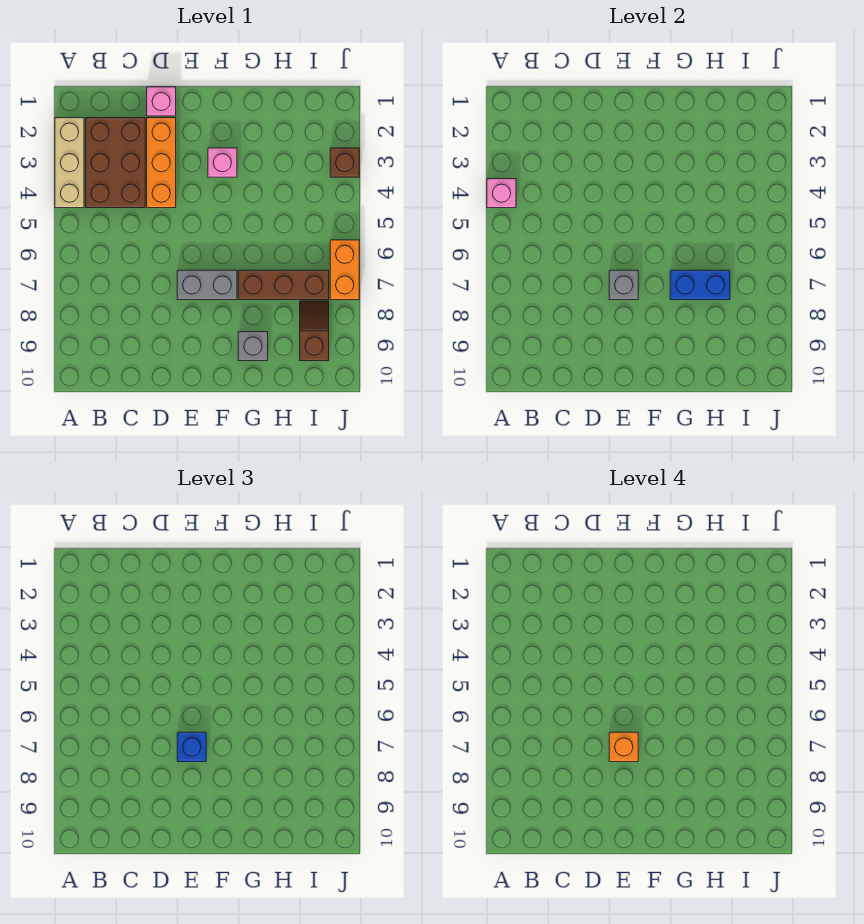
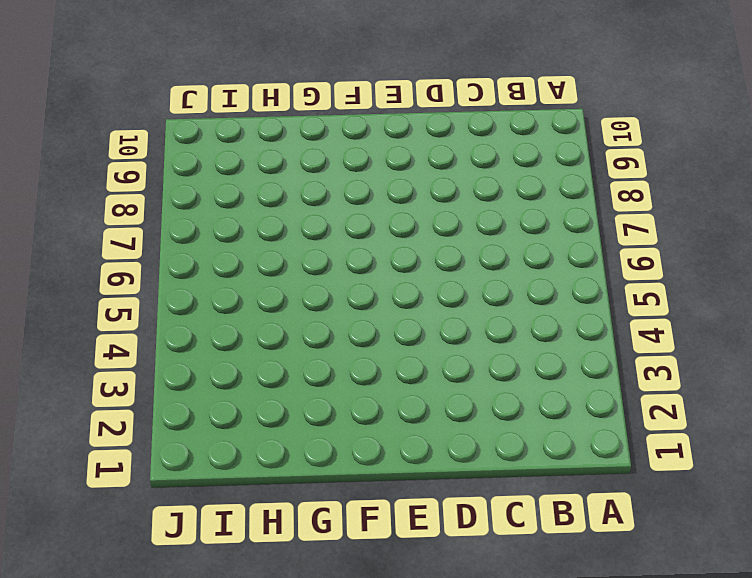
none -> tan brick A2:A4 level 1
none -> brown brick B2:C4 level 1
none -> pink brick D1 level 1

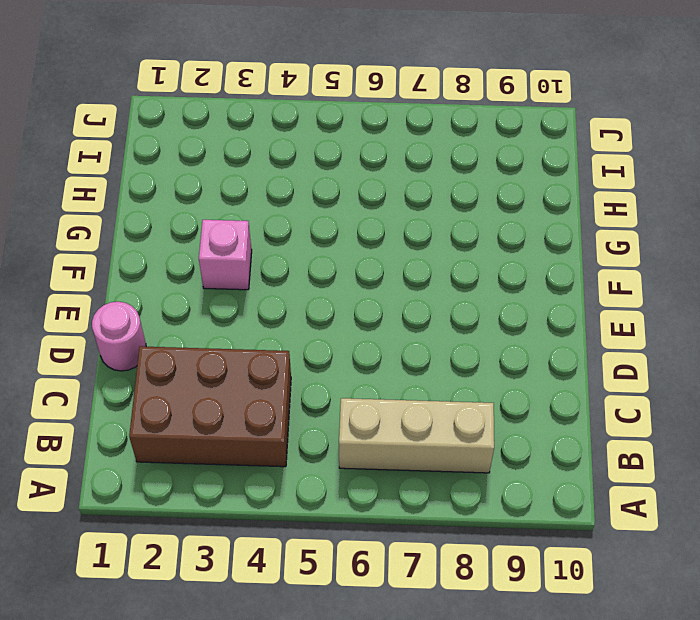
tan brick B6:B8 level 1 -> tan brick A2:A4 level 1
pink round brick D1 level 1 -> pink brick D1 level 1
none -> orange brick D2:D4 level 1
none -> grey brick E7:F7 level 1
none -> brown brick G7:I7 level 1

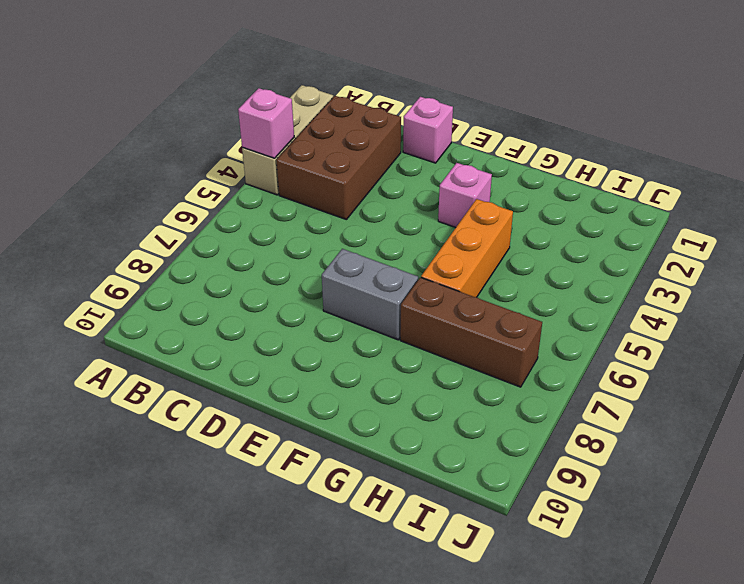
orange brick G4:G6 level 1 -> orange brick D2:D4 level 1
none -> grey brick G9 level 1
none -> brown slope I8:I9 level 1 top 9
none -> brown brick J3 level 1

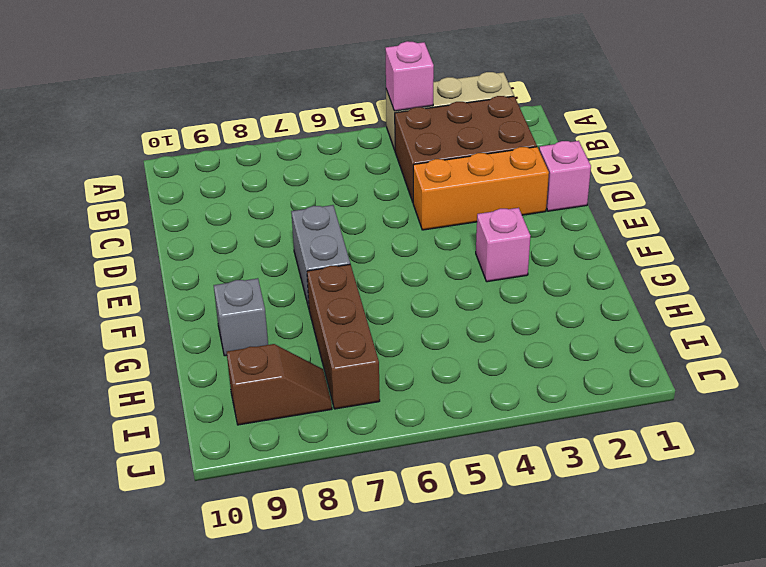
none -> brown brick J3 level 1
none -> orange brick J6:J7 level 1
none -> grey brick E7 level 2

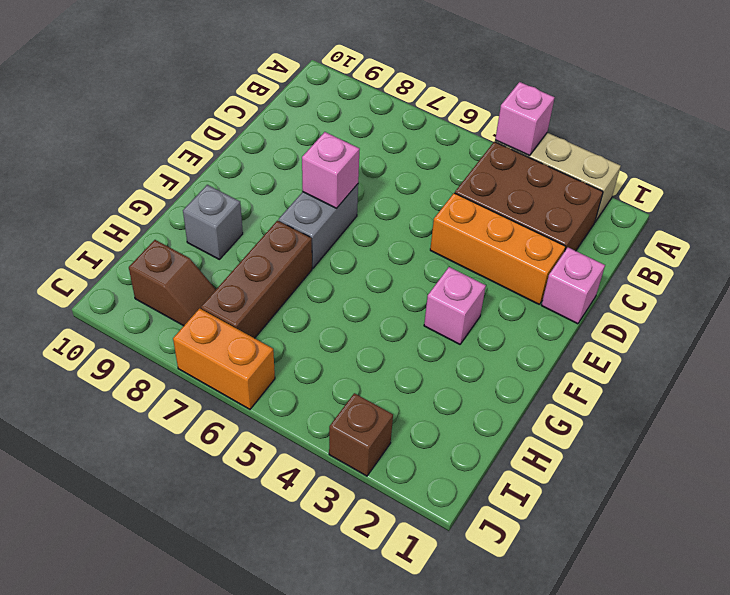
pink brick E7 level 2 -> grey brick E7 level 2
none -> blue brick G7:H7 level 2
none -> blue brick E7 level 3
none -> orange brick E7 level 4

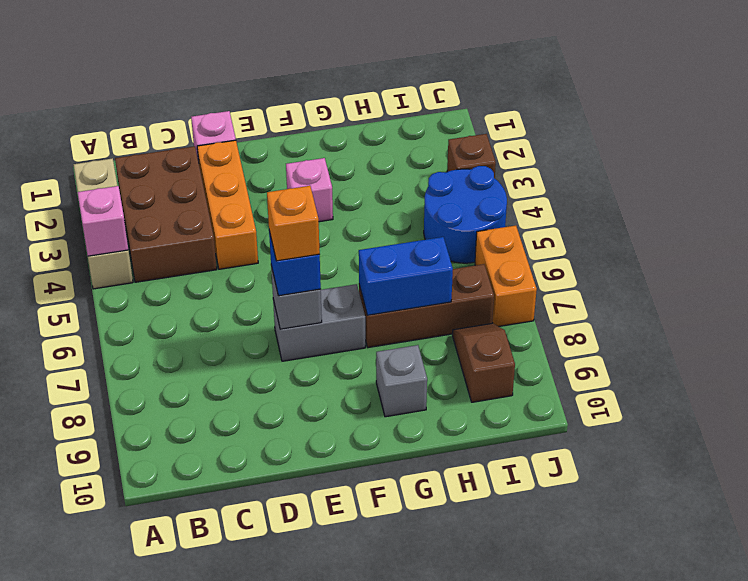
blue round brick I4:J5 level 1 -> none

